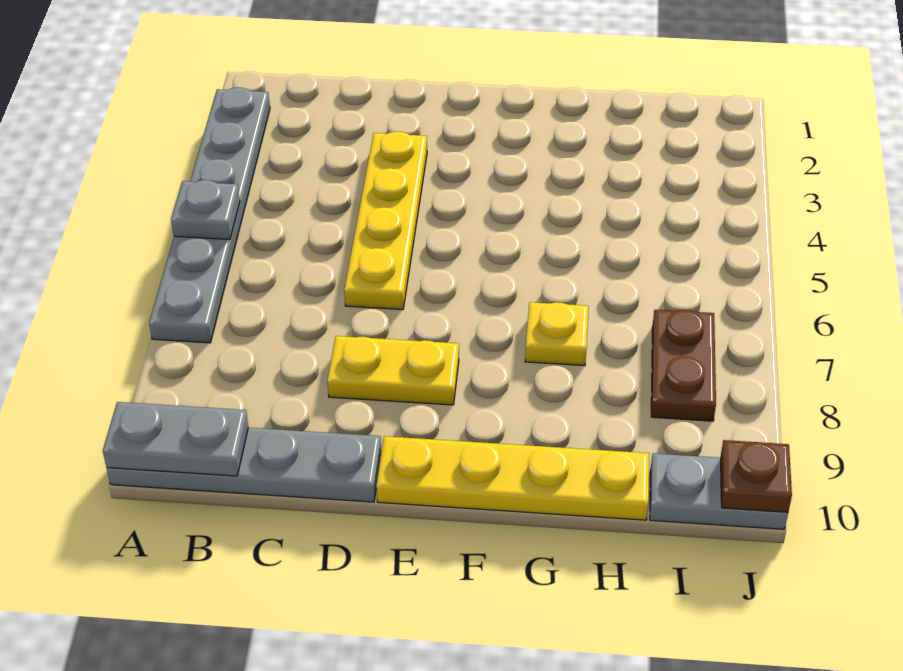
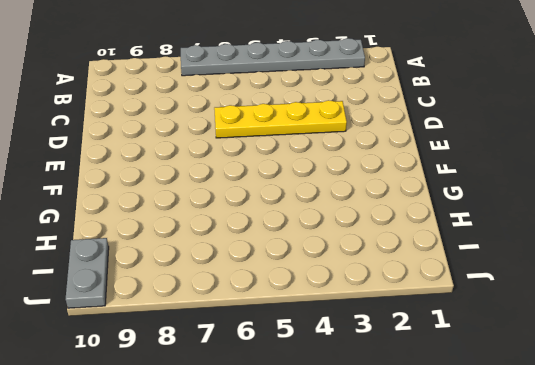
none -> grey plate A10:D10 level 1
none -> yellow plate D8:E8 level 1

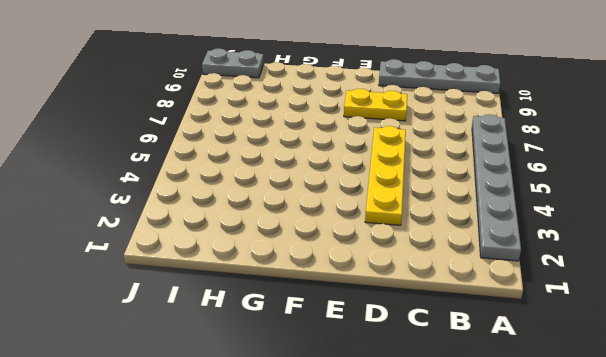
none -> yellow plate E10:H10 level 1
none -> yellow plate G7 level 1

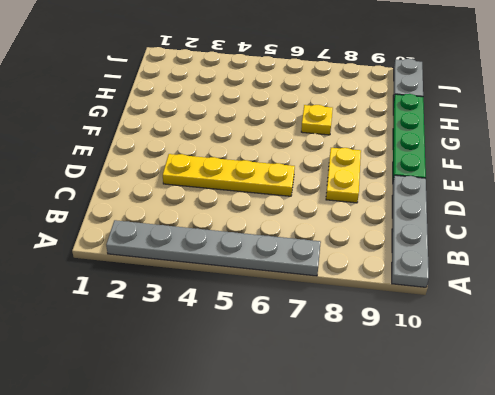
green plate E10:H10 level 1 -> yellow plate E10:H10 level 1
none -> brown plate I7:I8 level 1
none -> grey plate A5 level 2

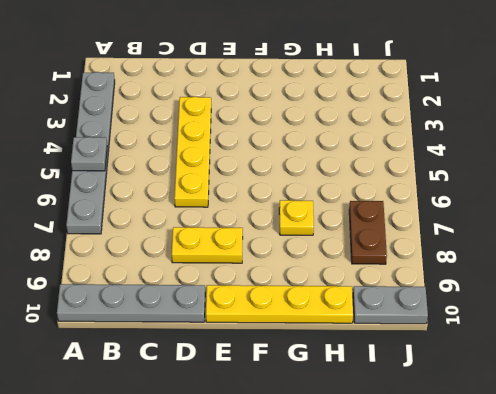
none -> grey plate A10:B10 level 2
none -> brown plate J10 level 2

